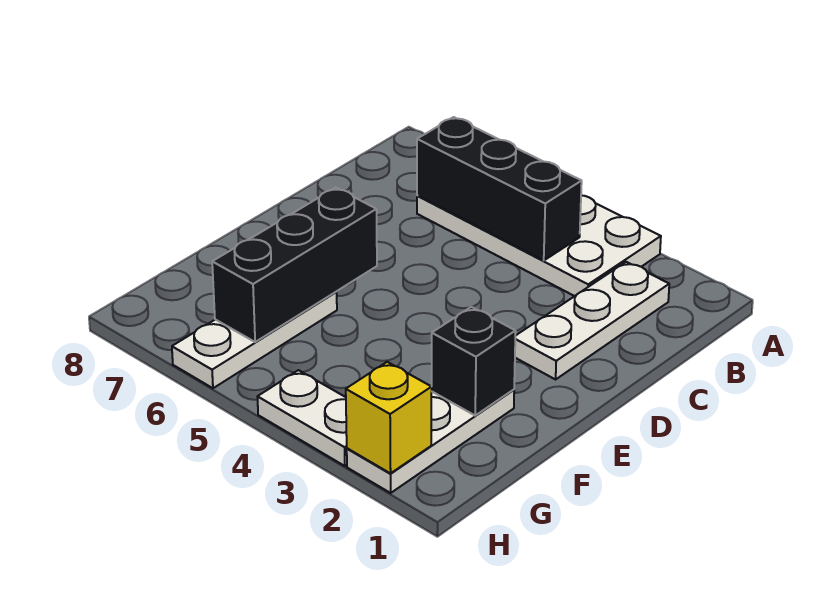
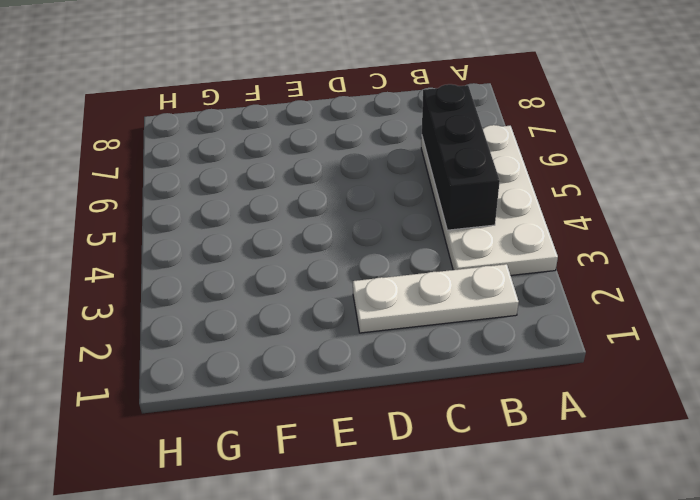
none -> white plate F2:H2 level 1
none -> white plate F6:H6 level 1

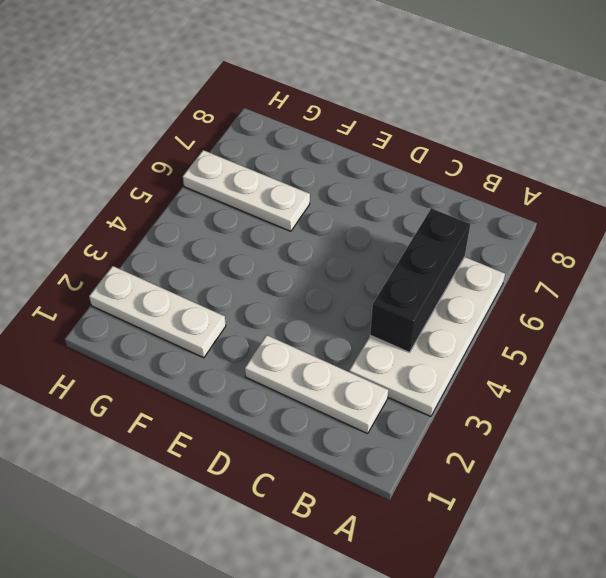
none -> white plate H3:H4 level 1
none -> black brick E6:G6 level 2

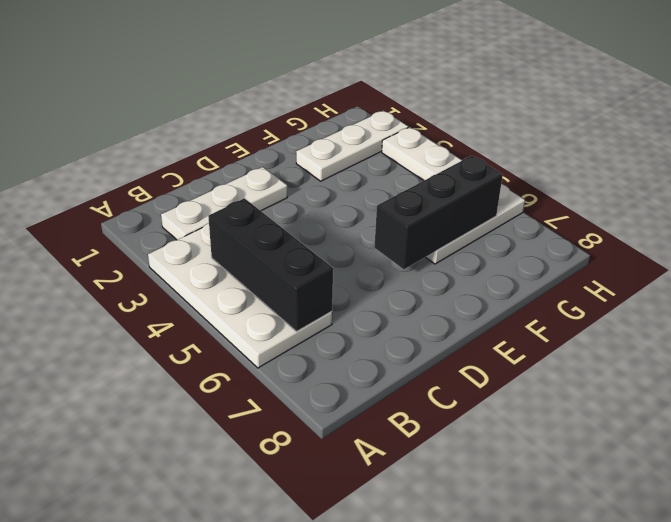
none -> black brick F2 level 2
none -> yellow brick H2 level 2

